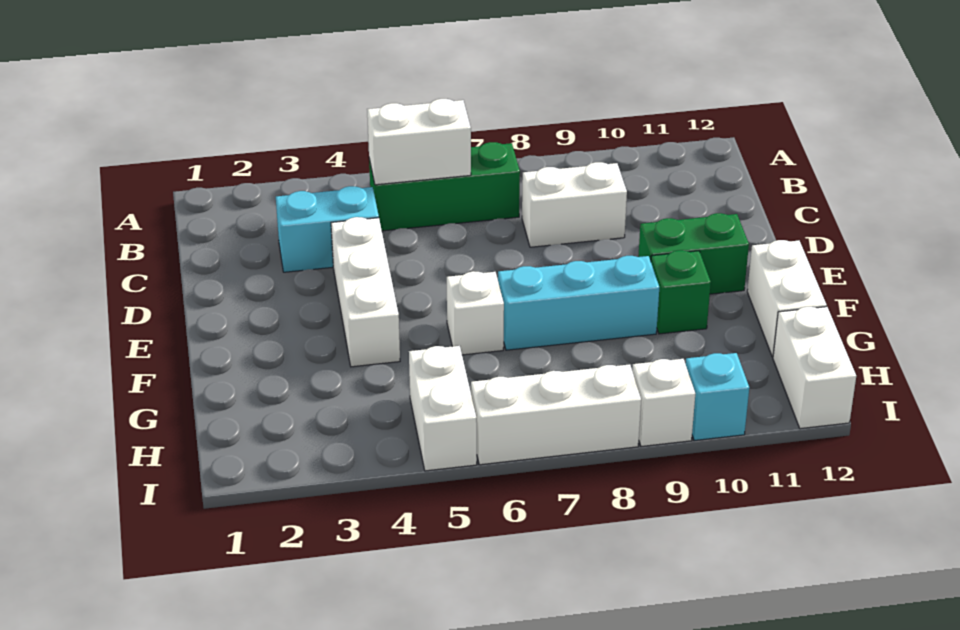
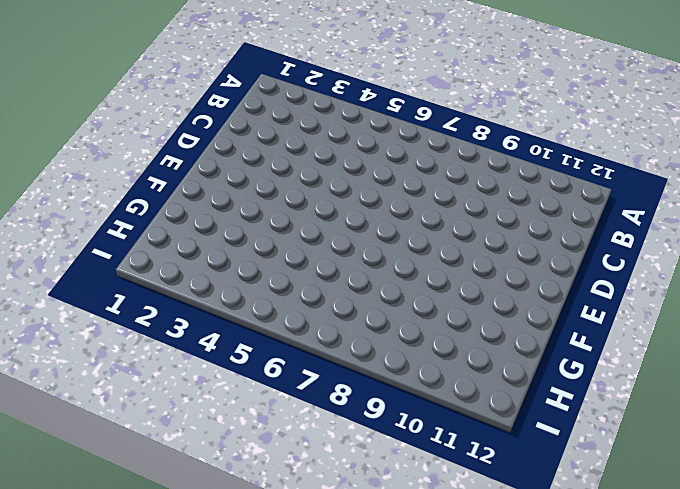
none -> green brick B5:B7 level 1
none -> cyan brick C3:C4 level 1
none -> white brick C8:C9 level 1

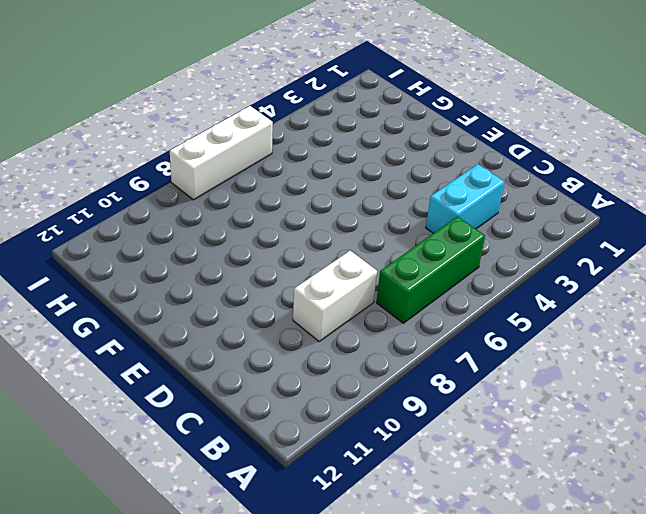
none -> white brick D4:F4 level 1
none -> green brick E10:E11 level 1
none -> white brick F6 level 1

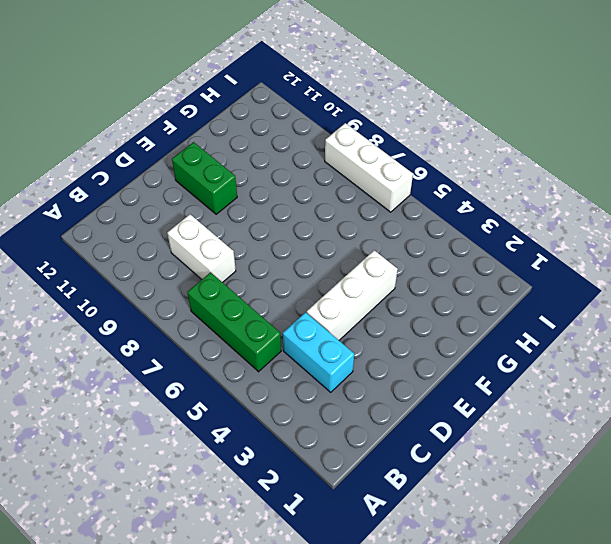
none -> white brick F6 level 1
none -> cyan brick F7:F9 level 1
none -> green brick F10 level 1

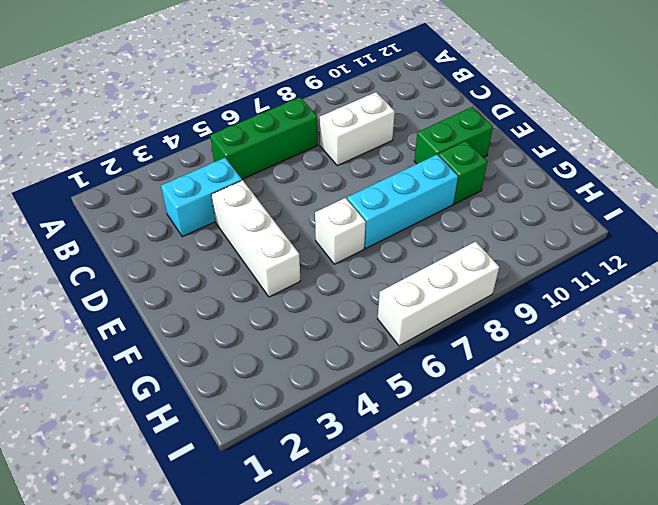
none -> white brick F12:G12 level 1
none -> white brick H5:I5 level 1
none -> white brick H12:I12 level 1

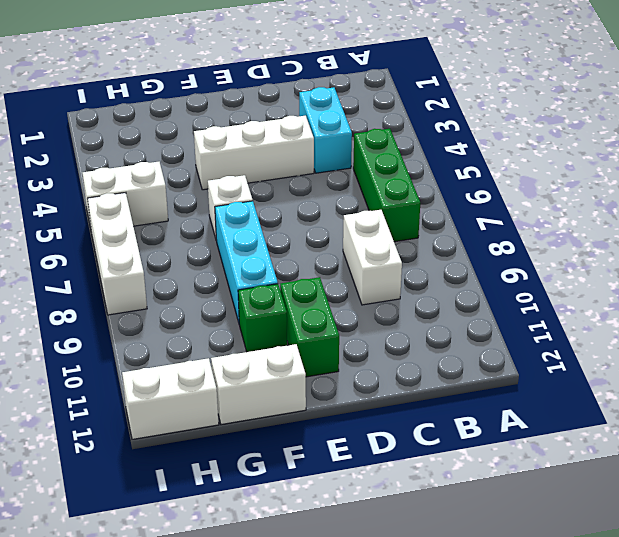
none -> white brick I9 level 1
none -> cyan brick I10 level 1
none -> white brick B5:B6 level 2

